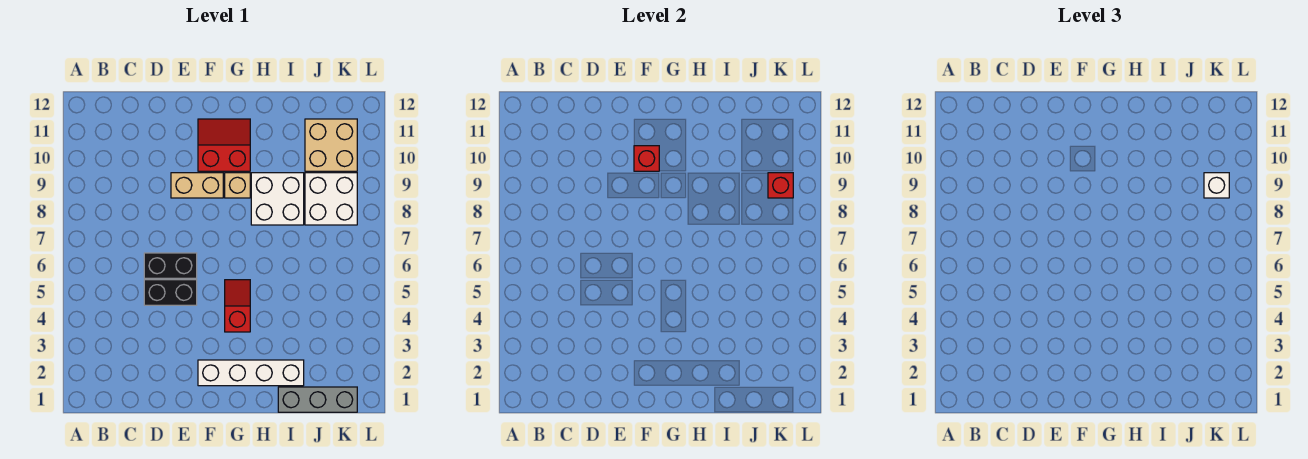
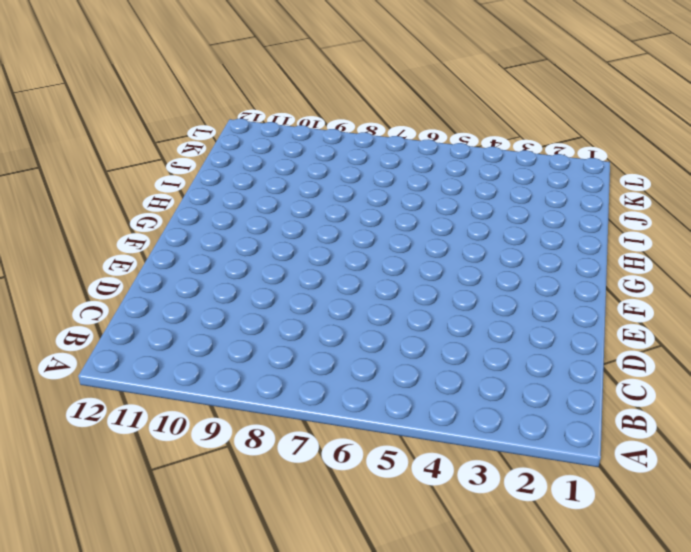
none -> black brick D5:E5 level 1
none -> black brick D6:E6 level 1
none -> tan brick E9:F9 level 1

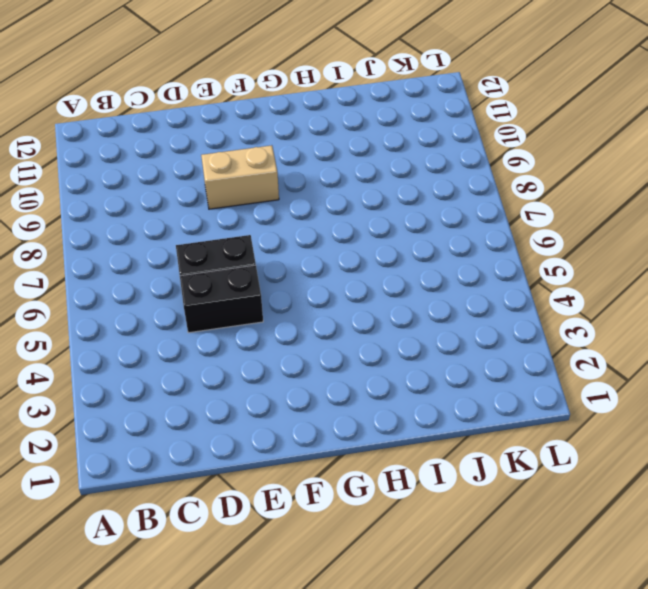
none -> white brick F2:I2 level 1
none -> red slope F10:G11 level 1 top 10
none -> red slope G4:G5 level 1 top 4

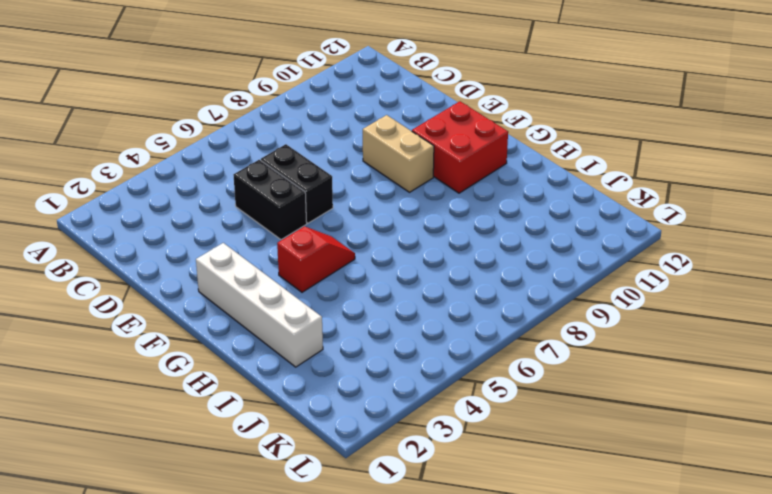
red brick F10:G11 level 1 -> red slope F10:G11 level 1 top 10
none -> tan brick G9 level 1
none -> white brick H8:I9 level 1
none -> grey brick I1:K1 level 1

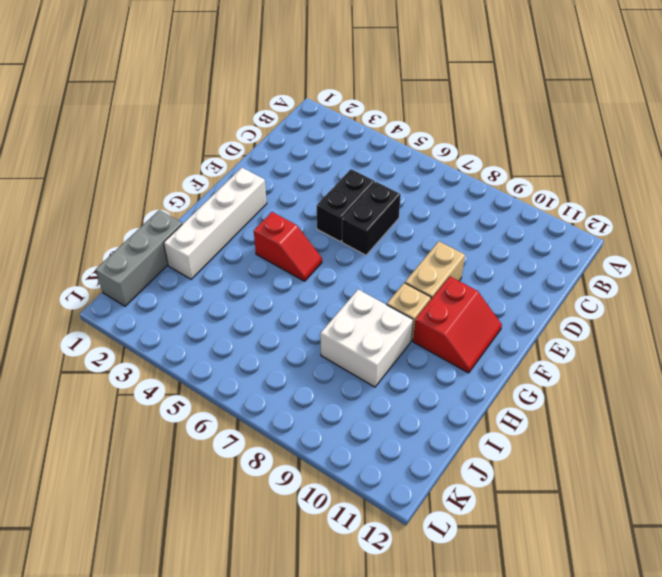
none -> white brick J8:K9 level 1
none -> tan brick J10:K11 level 1
none -> red brick F10 level 2

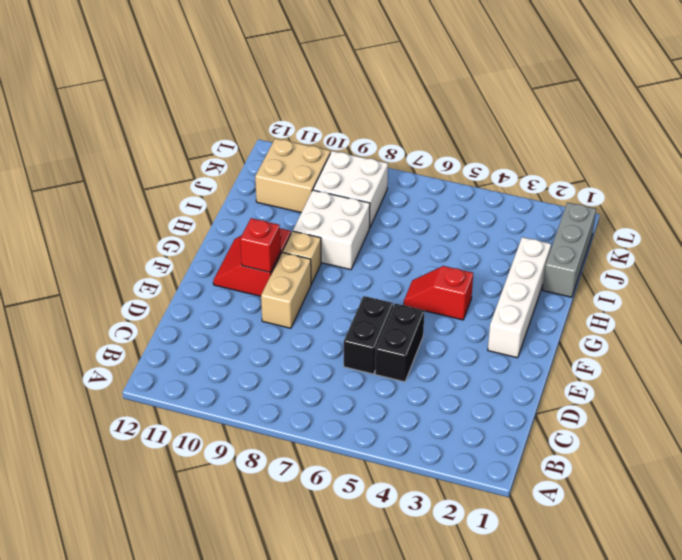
none -> red brick K9 level 2
none -> white brick K9 level 3

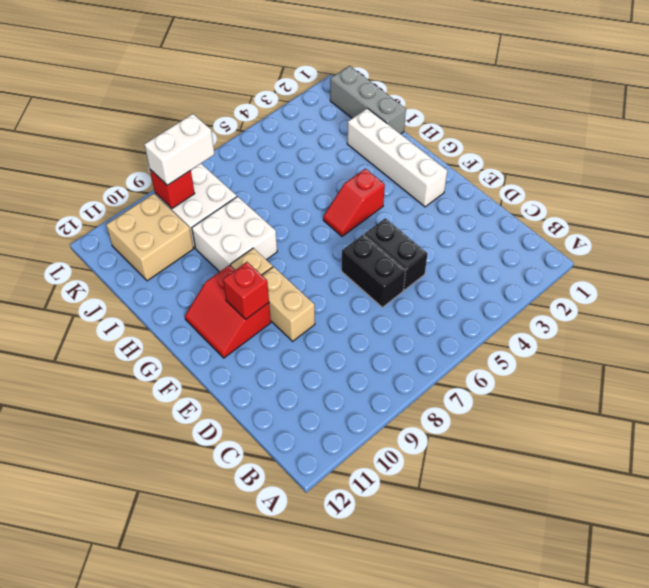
white brick K8:K9 level 3 -> white brick K9 level 3

